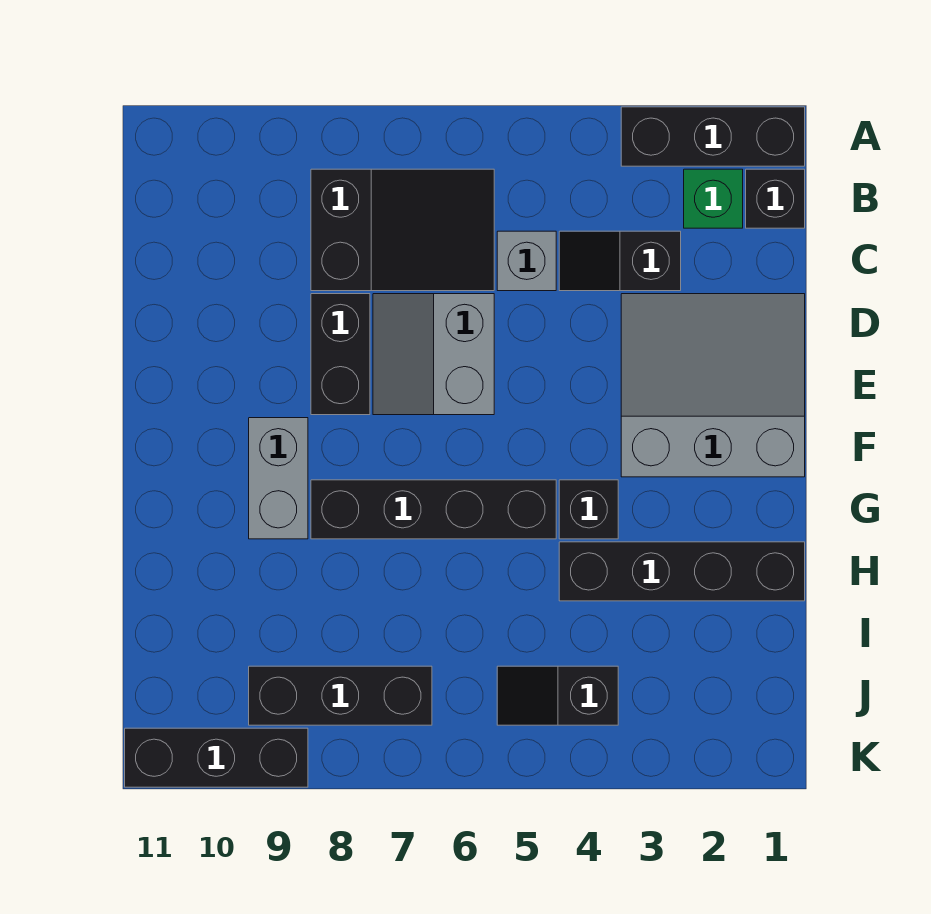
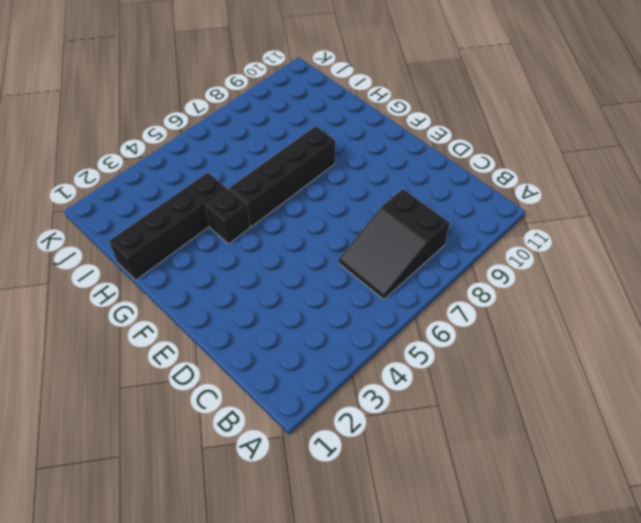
none -> black brick A1:A3 level 1
none -> black brick B1 level 1
none -> green brick B2 level 1

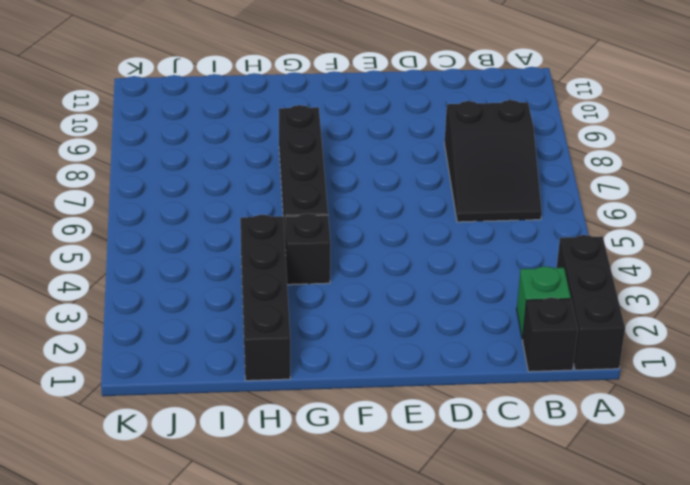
none -> black slope C3:C4 level 1 top 3
none -> grey brick C5 level 1
none -> grey slope D1:F3 level 1 top F

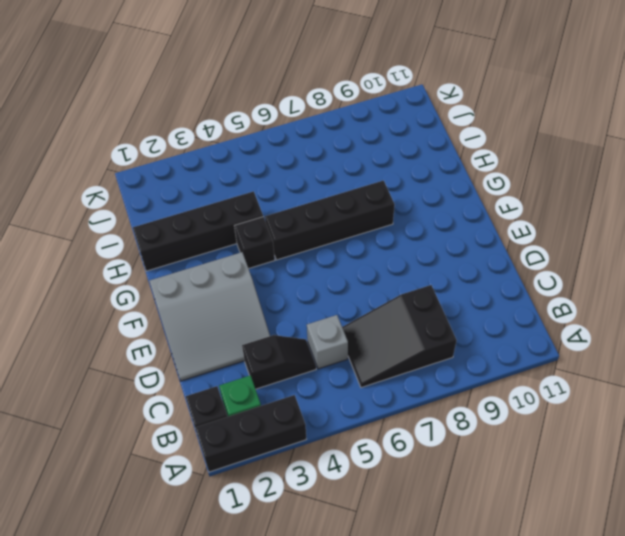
none -> grey slope D6:E7 level 1 top 6
none -> black brick D8:E8 level 1
none -> grey brick F9:G9 level 1

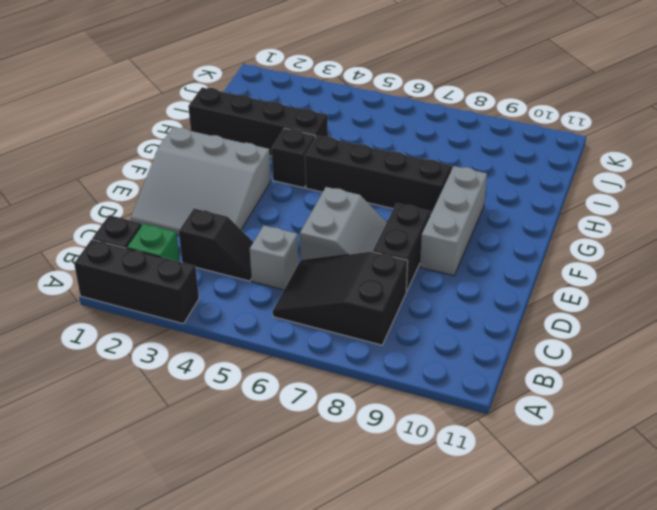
grey brick E9:G9 level 1 -> grey brick F9:G9 level 1
none -> black slope J4:J5 level 1 top 4
none -> black brick J7:J9 level 1
none -> black brick K9:K11 level 1

